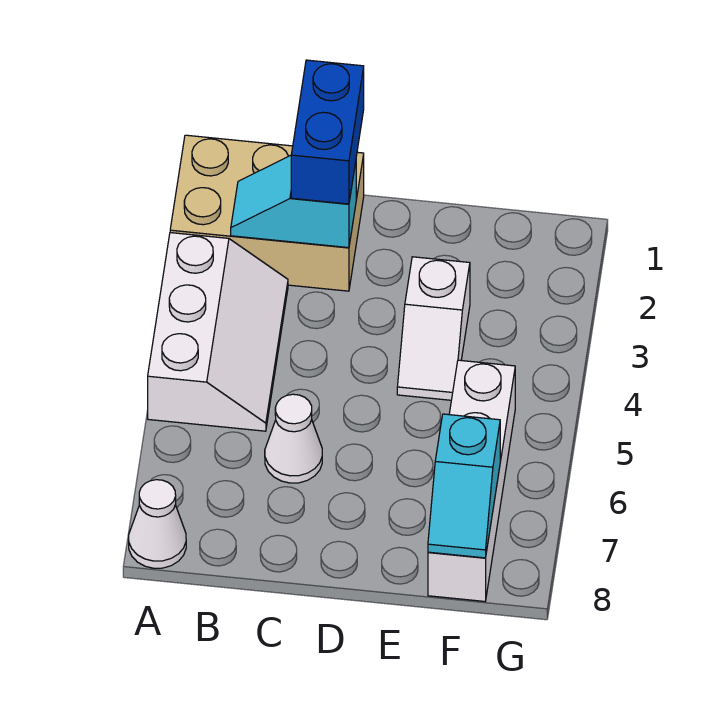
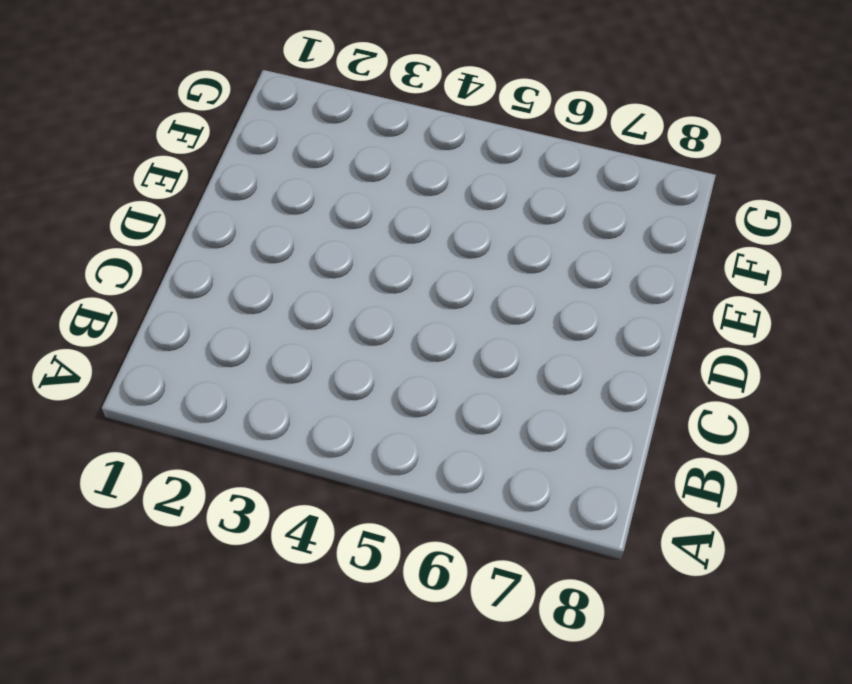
none -> tan brick A1:C2 level 1
none -> white slope A3:B5 level 1 top A

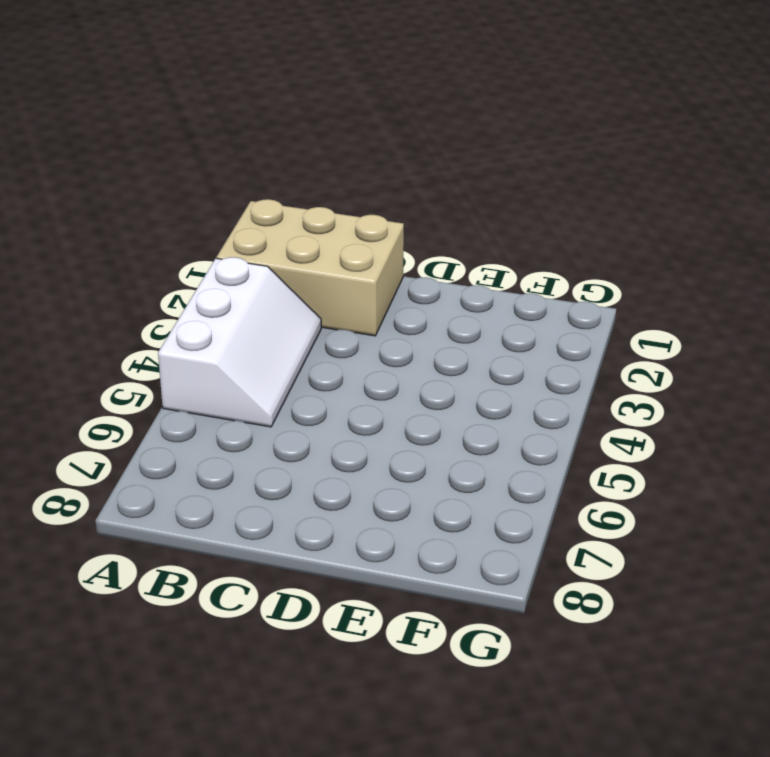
none -> white cone A8 level 1
none -> white cone C6 level 1

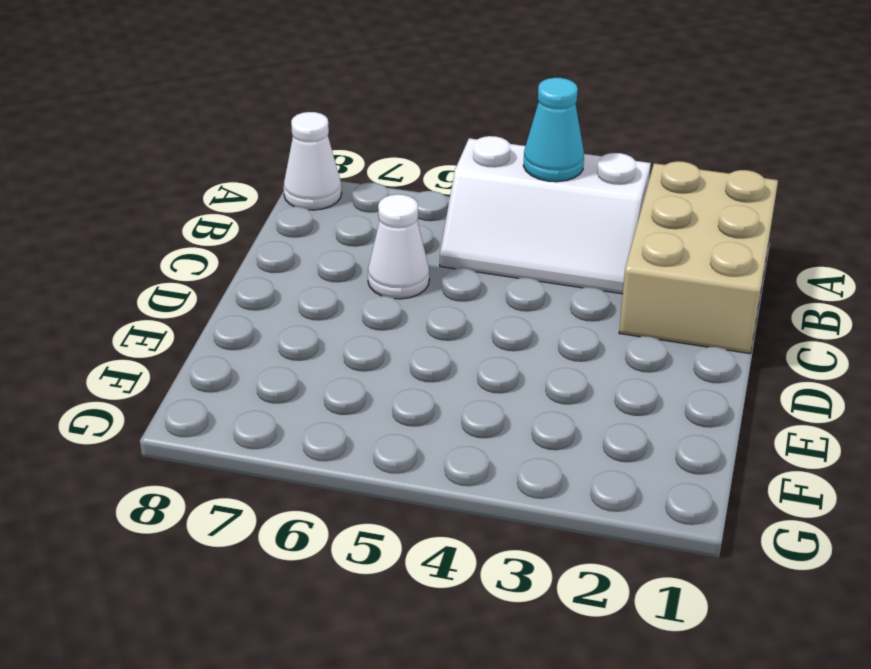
cyan cone A4 level 2 -> none
none -> white slope E3:E4 level 1 top 3
none -> white brick F5:F8 level 1

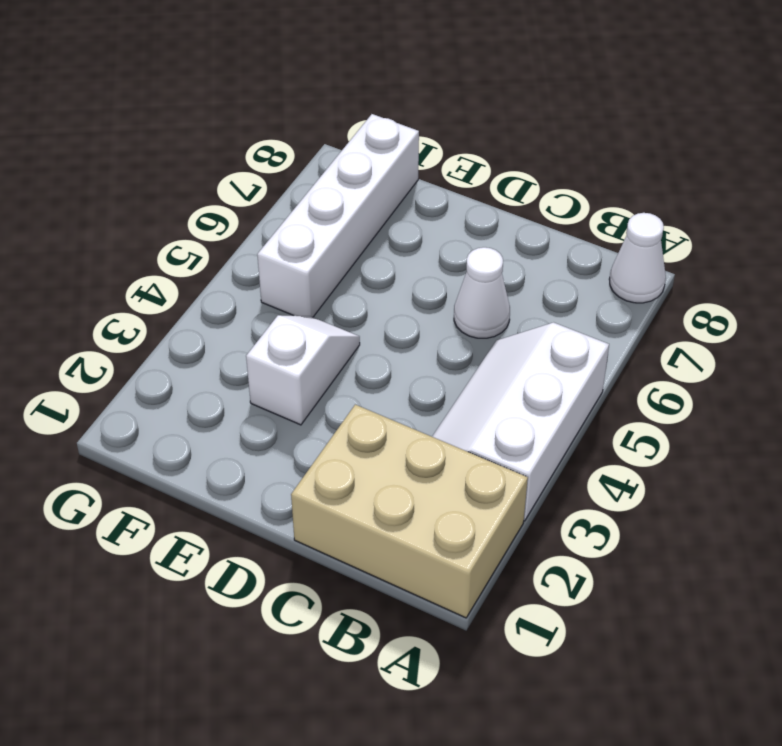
none -> cyan slope B2:C2 level 2 top C
none -> cyan slope F7:F8 level 2 top 7

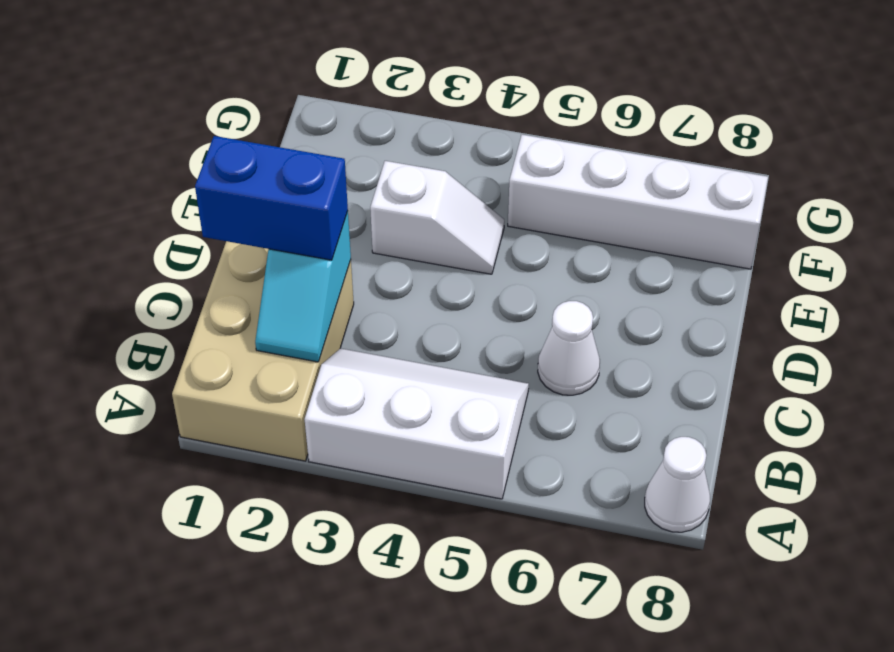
none -> cyan slope F7:F8 level 2 top 7

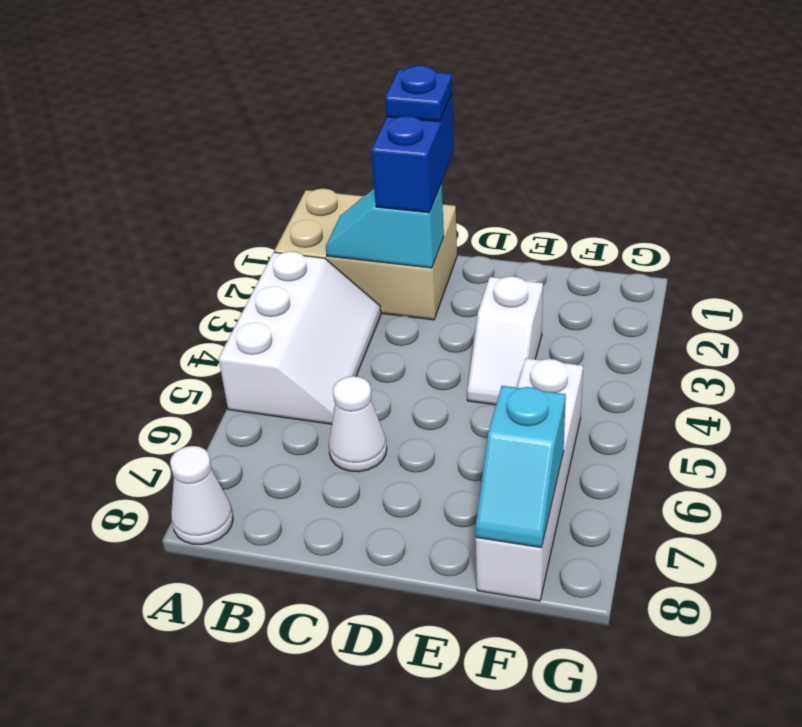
blue plate C1 level 4 -> none

